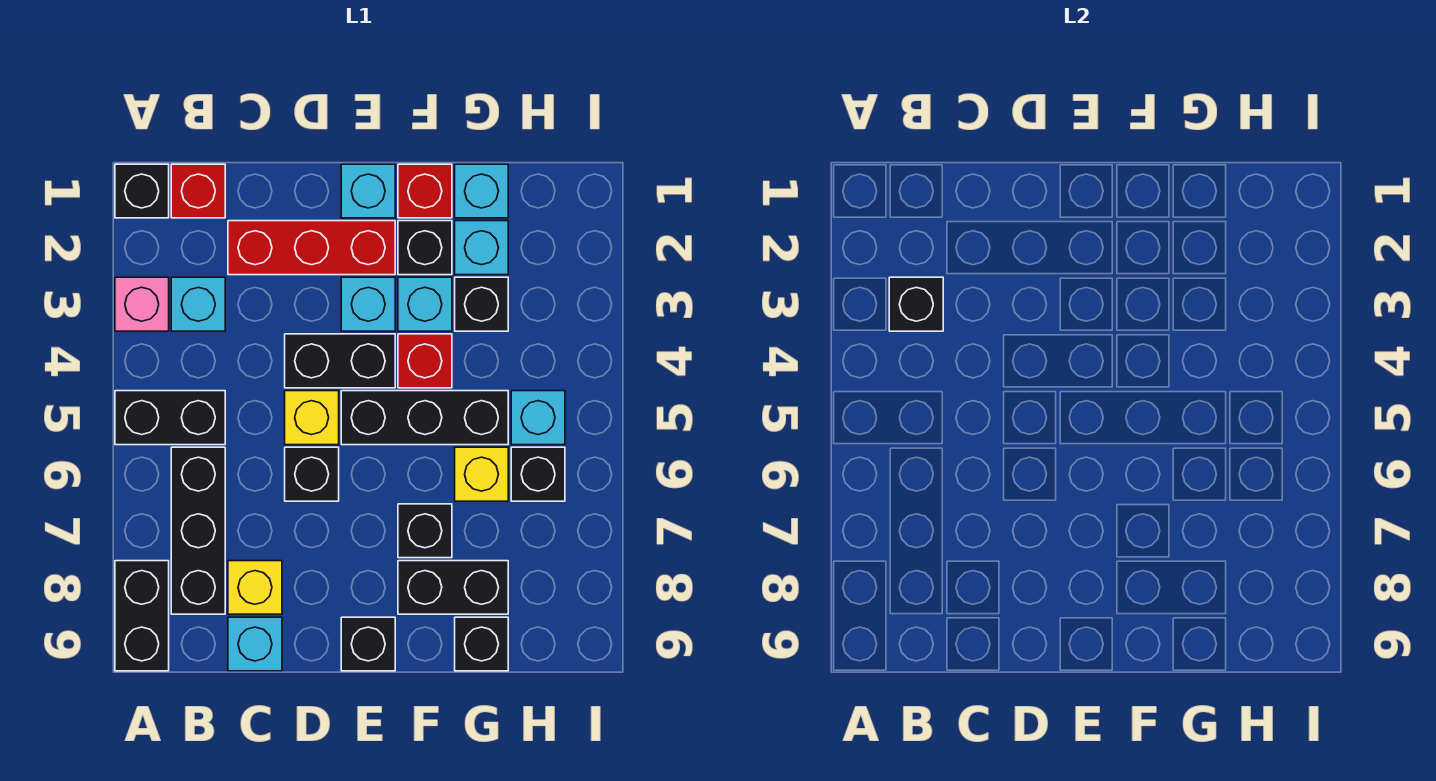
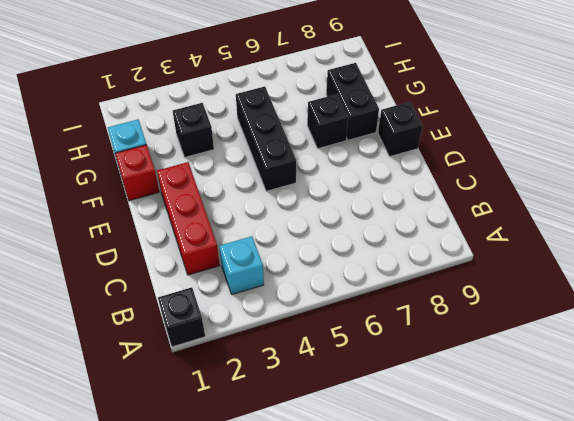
none -> pink brick A3 level 1
none -> black brick A5:B5 level 1
none -> black brick A8:A9 level 1
none -> red brick B1 level 1

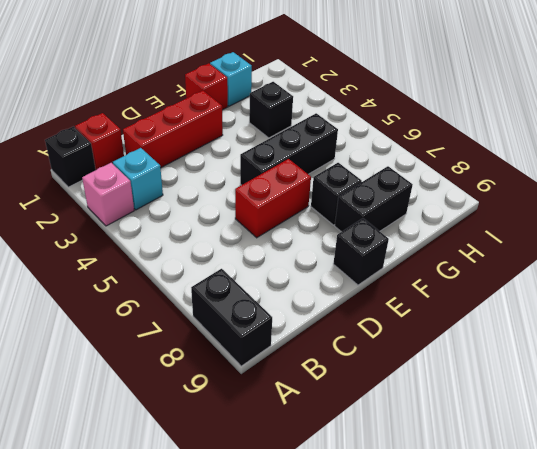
red brick D6:E6 level 1 -> black brick D6 level 1
none -> black brick A5:B5 level 1
none -> black brick B6:B8 level 1
none -> yellow brick C8 level 1
none -> cyan brick C9 level 1

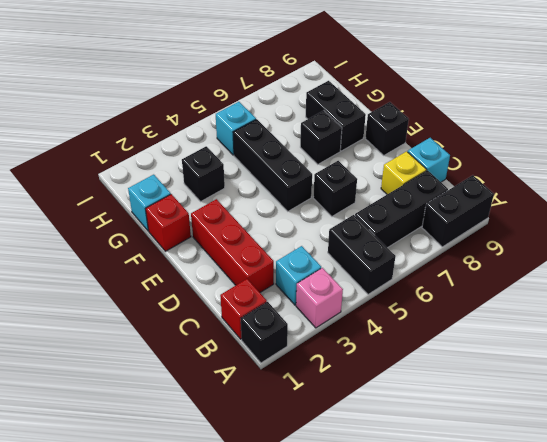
none -> black brick D4:E4 level 1
none -> yellow brick D5 level 1
none -> cyan brick E1 level 1
none -> cyan brick E3 level 1

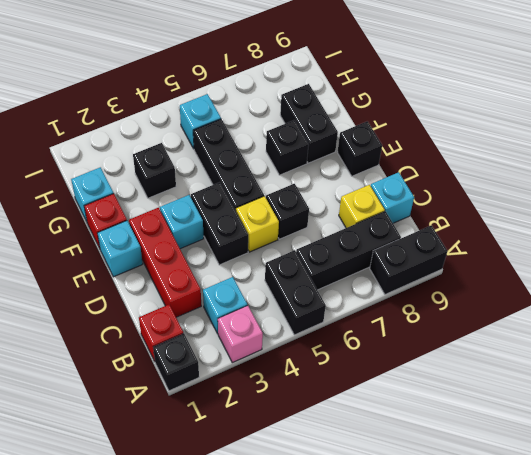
none -> black brick F2 level 1
none -> cyan brick F3 level 1
none -> red brick F4 level 1
none -> cyan brick G2 level 1

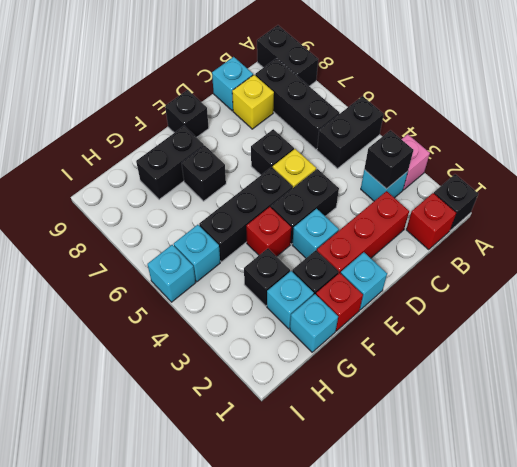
cyan brick I5 level 1 -> cyan brick F3 level 1
none -> yellow brick G6 level 1
none -> black brick G9 level 1
none -> black brick H6 level 1

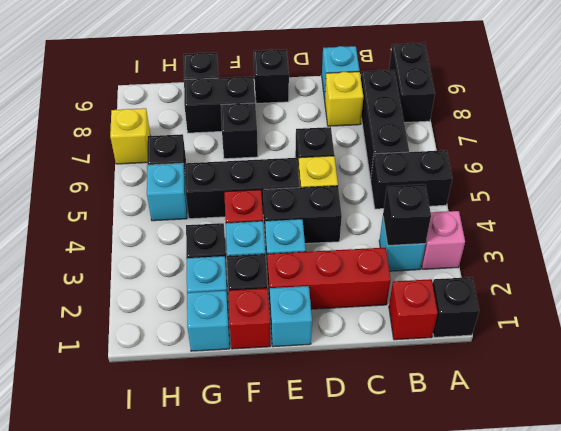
yellow brick I7 level 1 -> yellow brick G6 level 1

